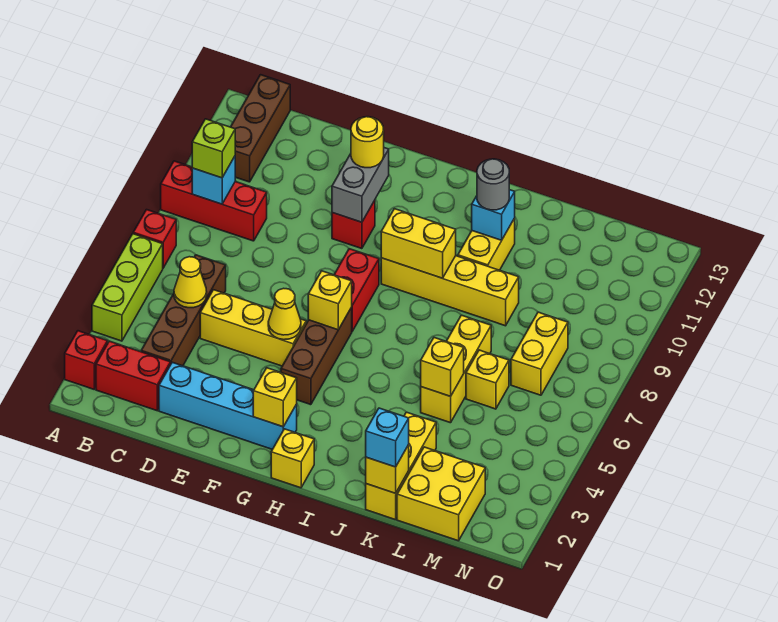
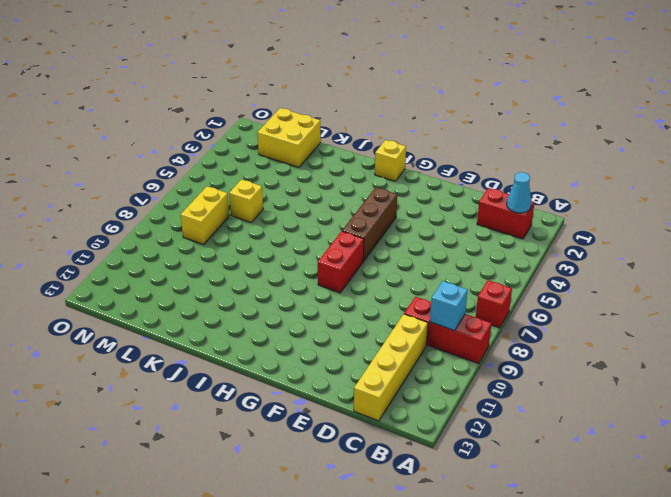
cyan cone B2 level 2 -> none
yellow brick C10:C13 level 1 -> yellow brick H9:K9 level 1
none -> red brick A2 level 1
none -> lime brick A4:A6 level 1
none -> brown brick B11:B13 level 1
none -> brown brick C3:C6 level 1

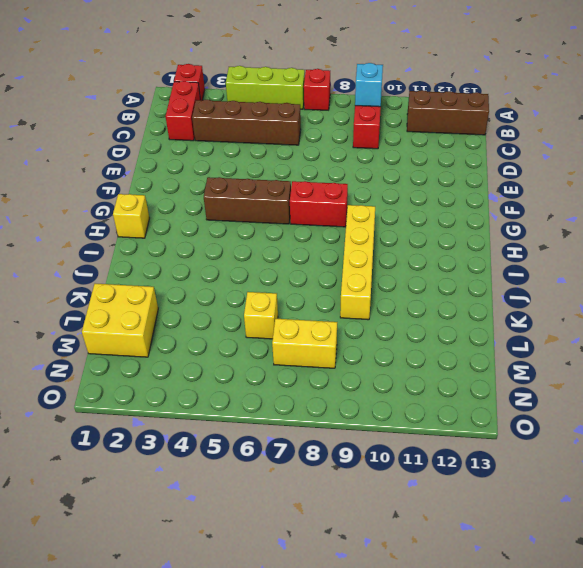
none -> cyan brick D2:G2 level 1
none -> yellow brick D5:F5 level 1
none -> red brick F10 level 1
none -> yellow brick J10:J11 level 1

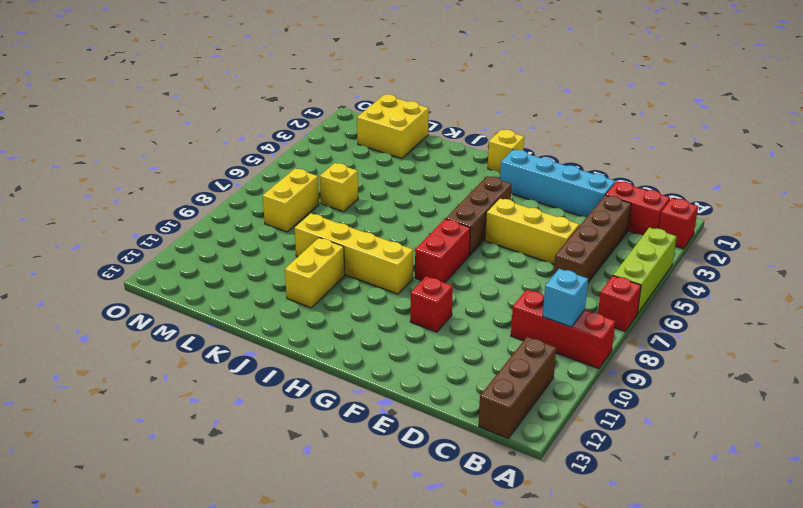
none -> yellow brick K1:K3 level 1
none -> yellow brick K5:K7 level 1
none -> yellow cone C5 level 2
none -> yellow cone F5 level 2

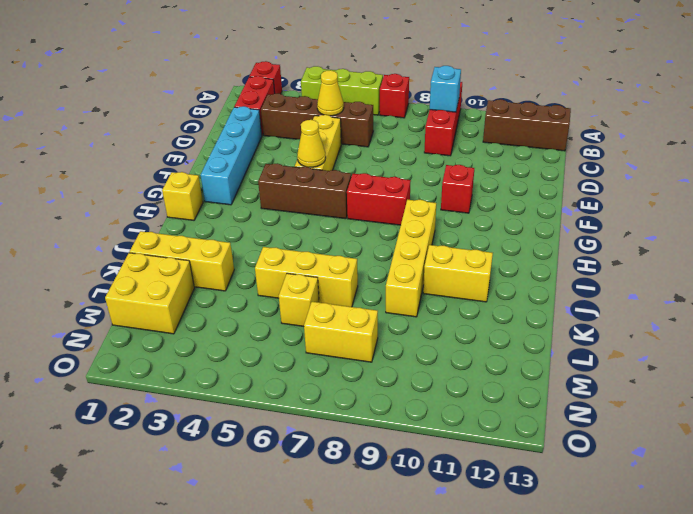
none -> grey brick F10:F11 level 2
none -> yellow brick G2 level 2
none -> yellow brick G6 level 2
none -> yellow brick H9:I9 level 2

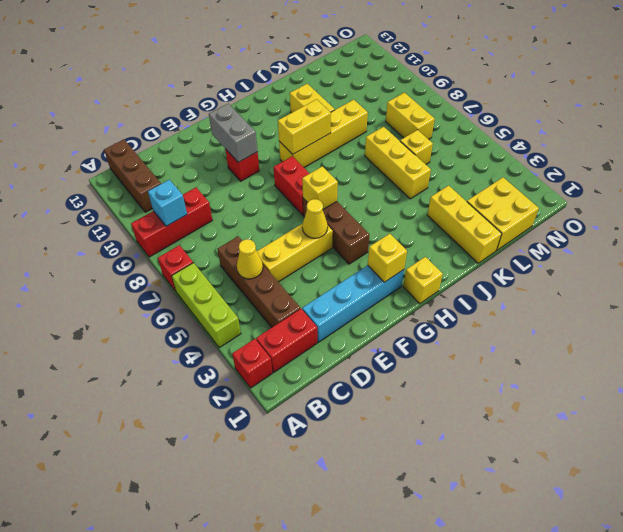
none -> cyan brick J11 level 2
none -> yellow brick K1 level 2
none -> yellow brick K5 level 2
none -> lime brick B9 level 3

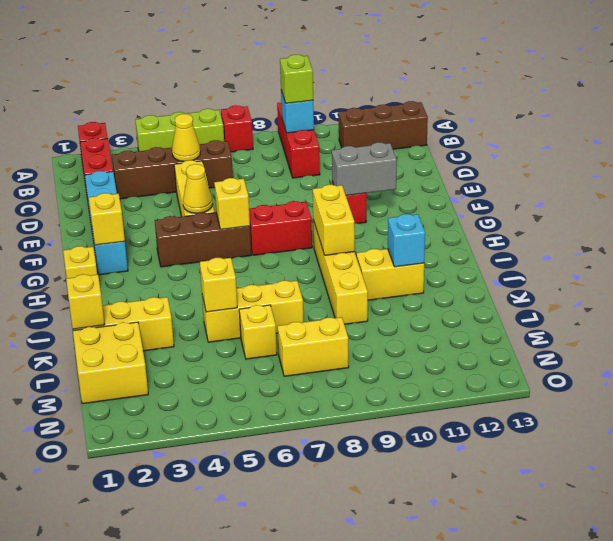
none -> yellow round brick F11 level 3
none -> grey round brick J11 level 3
none -> cyan brick K1 level 3

